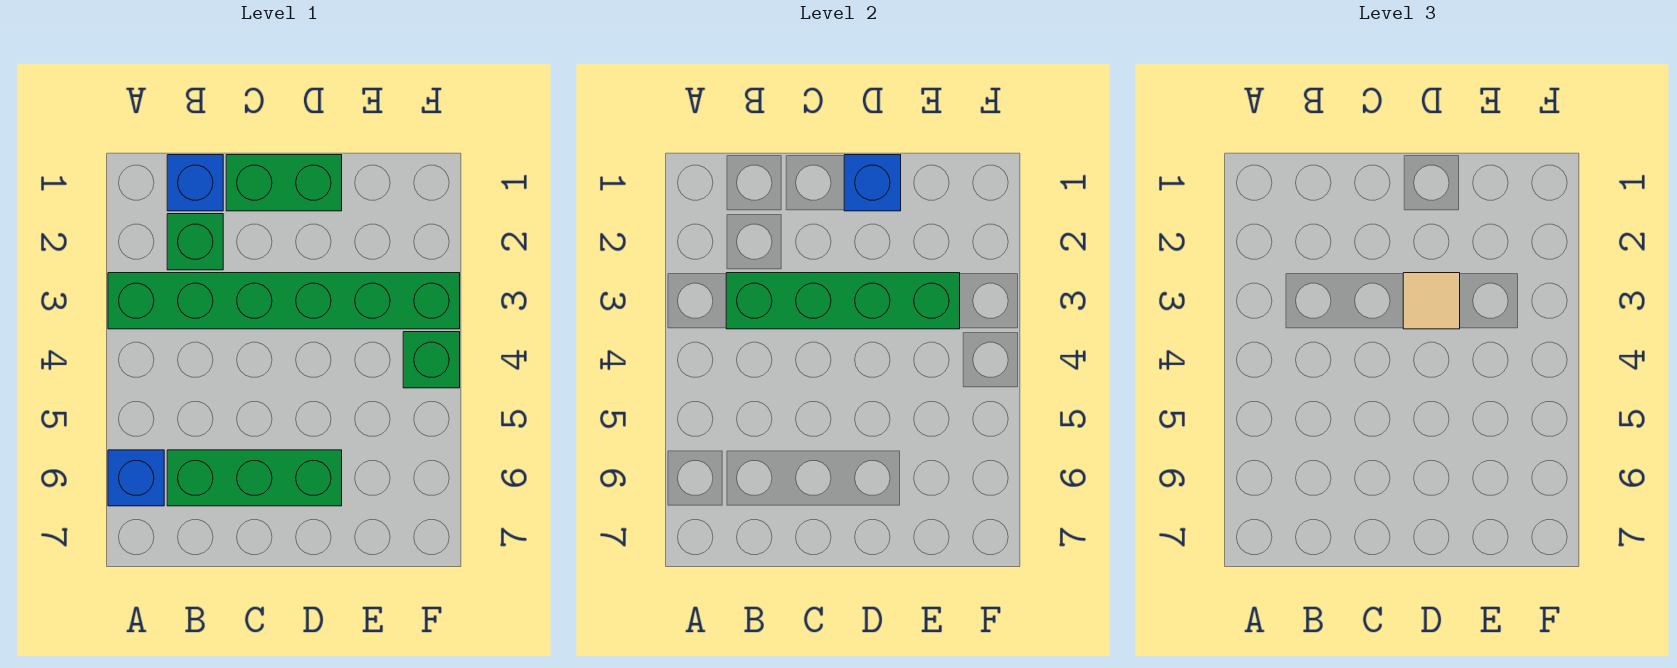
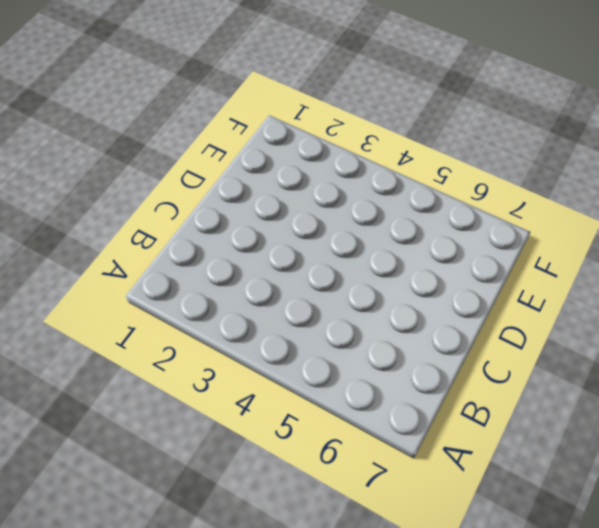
none -> green brick A3:F3 level 1
none -> blue brick A6 level 1

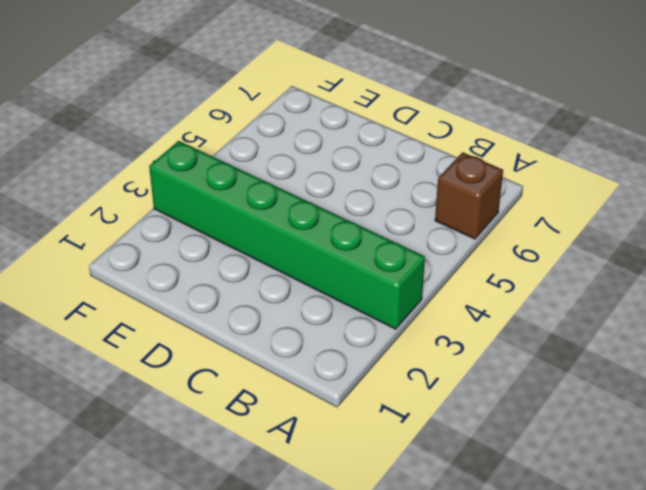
brown brick A6 level 1 -> blue brick A6 level 1
none -> blue brick B1 level 1
none -> green brick B2 level 1

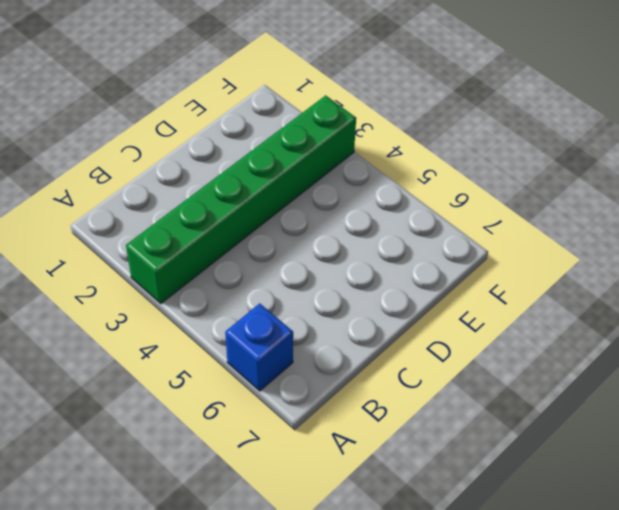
none -> blue brick B1 level 1
none -> green brick B2 level 1

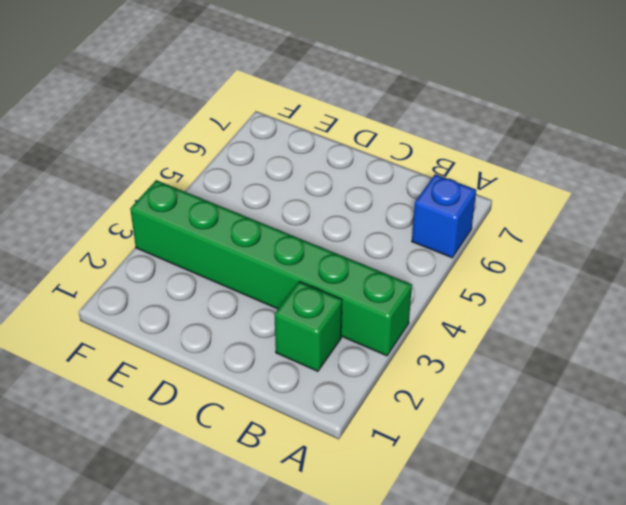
none -> blue brick B1 level 1
none -> green brick B6:D6 level 1

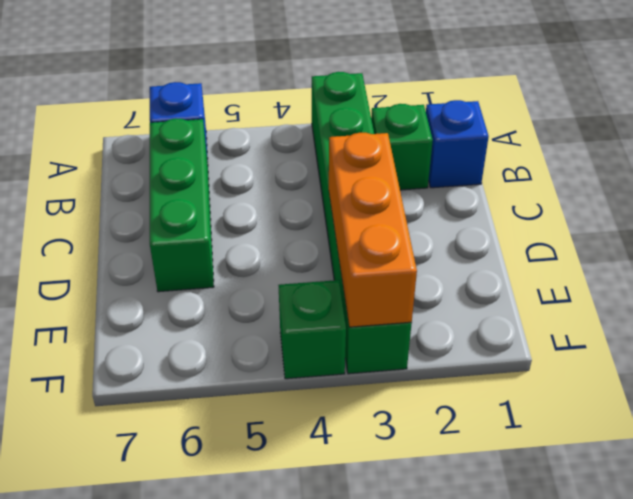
orange brick D3:F3 level 2 -> green brick B3:E3 level 2
none -> green brick C1:D1 level 1
none -> blue brick D1 level 2

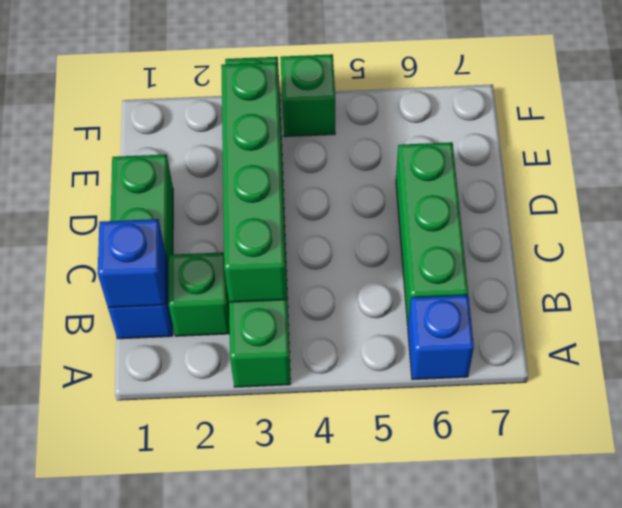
blue brick B1 level 2 -> blue brick D1 level 2
none -> tan tile D3 level 3

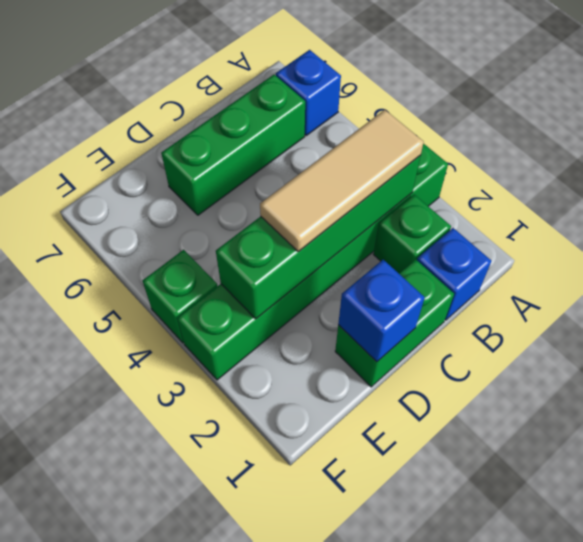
tan tile B3:D3 level 3 -> tan tile D3 level 3

